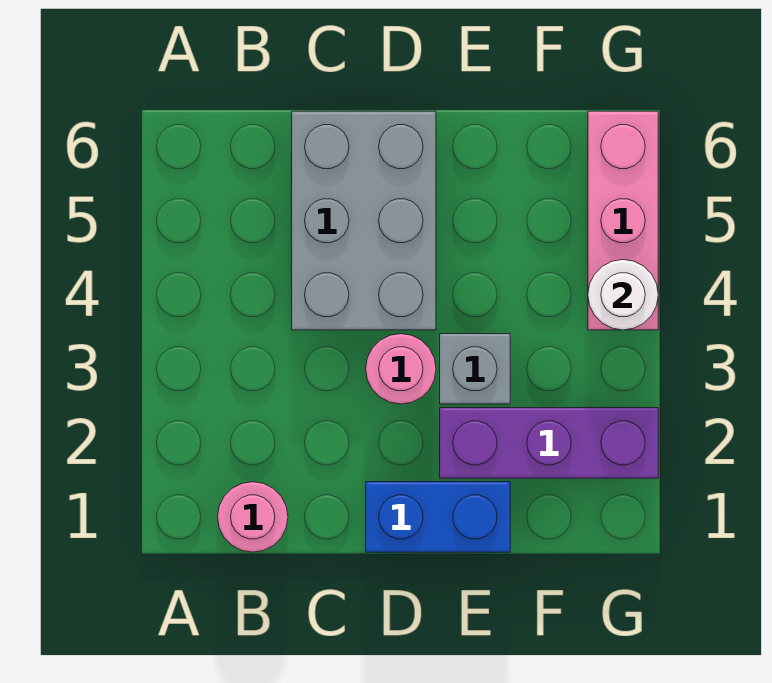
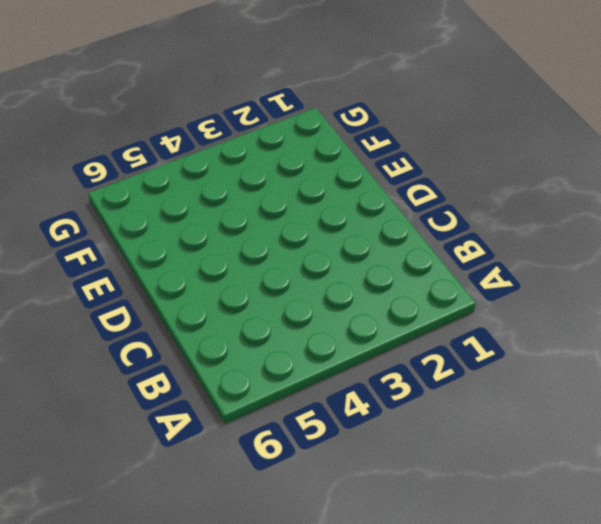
none -> pink round brick B1 level 1
none -> grey brick C4:D6 level 1

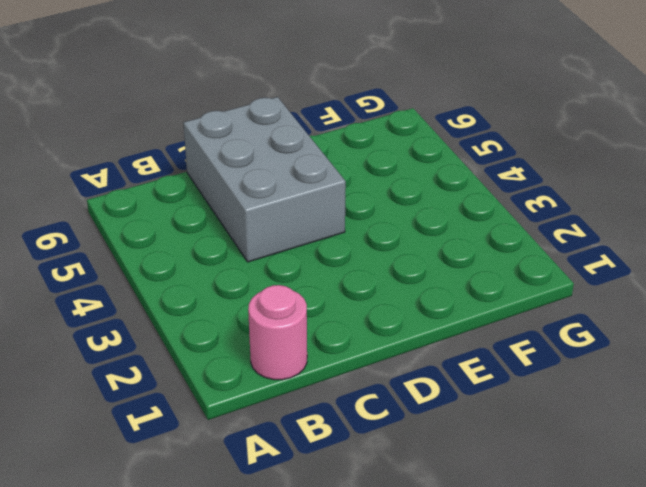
none -> blue brick D1:E1 level 1
none -> pink round brick D3 level 1

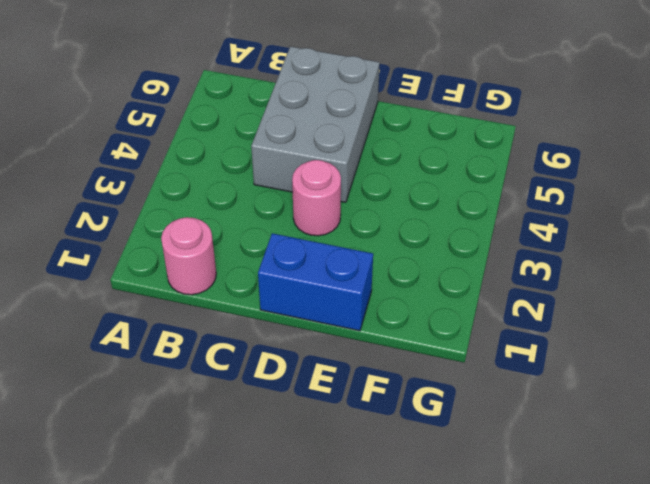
none -> purple brick E2:G2 level 1
none -> grey brick E3 level 1

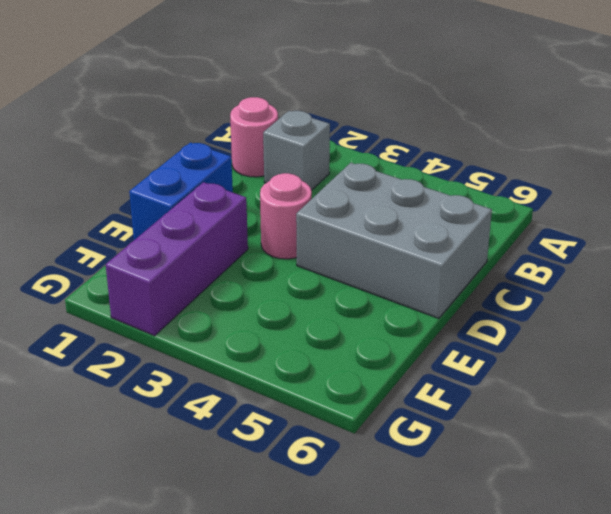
grey brick B2 level 1 -> grey brick E3 level 1
none -> pink brick G4:G6 level 1
none -> white round brick G4 level 2

